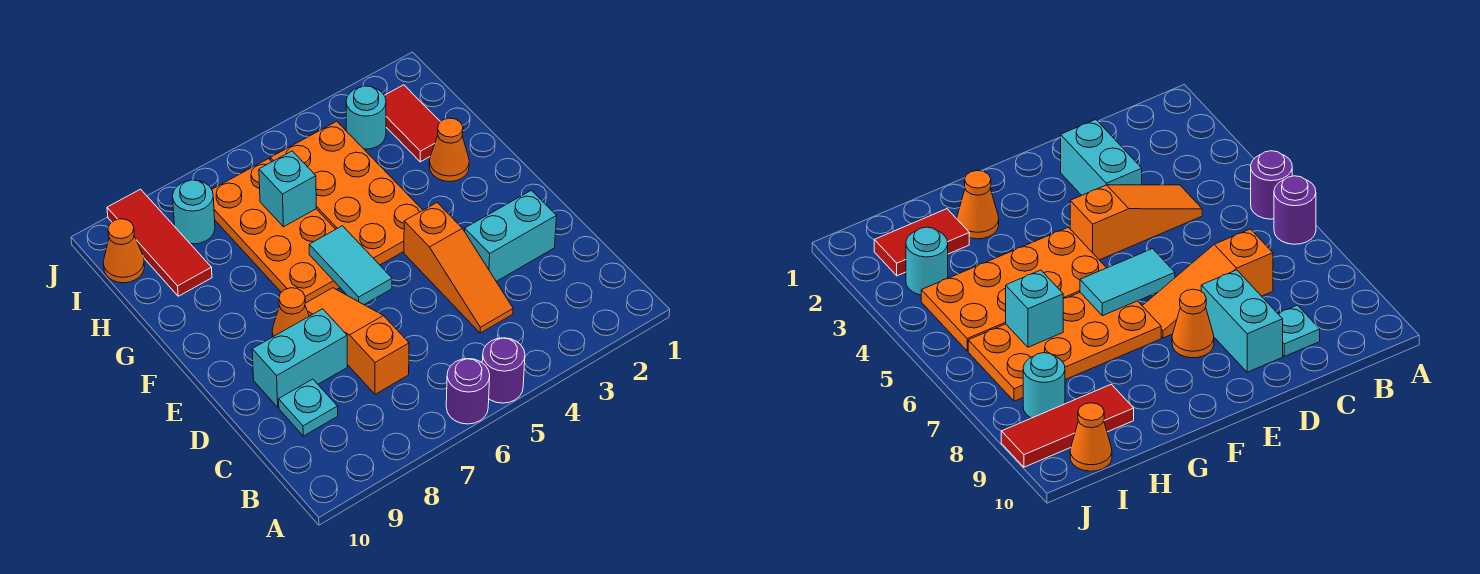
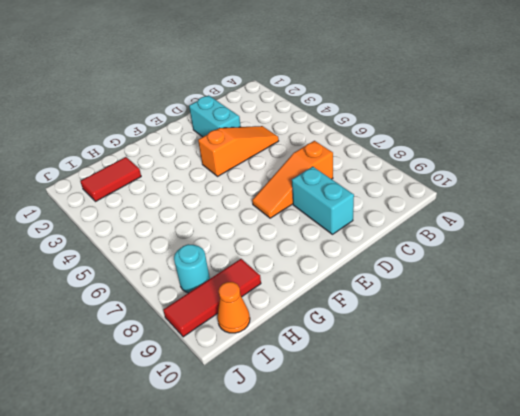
none -> purple round brick A5 level 1
none -> purple round brick A6 level 1
none -> cyan plate C9 level 1

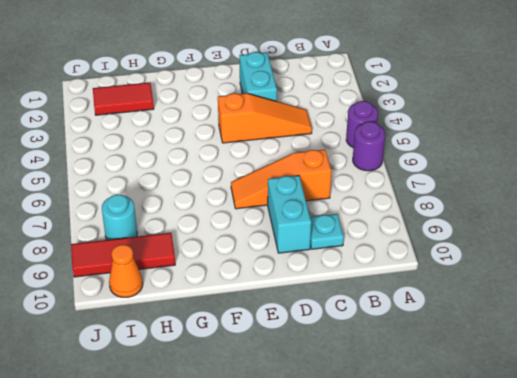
none -> orange cone E8 level 1
none -> orange plate F4:I5 level 1
none -> orange plate F6:I7 level 1

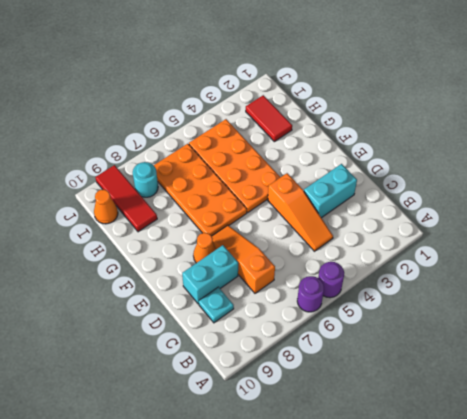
none -> orange cone G2 level 1
none -> cyan round brick I3 level 1
none -> cyan tile E6:F6 level 2

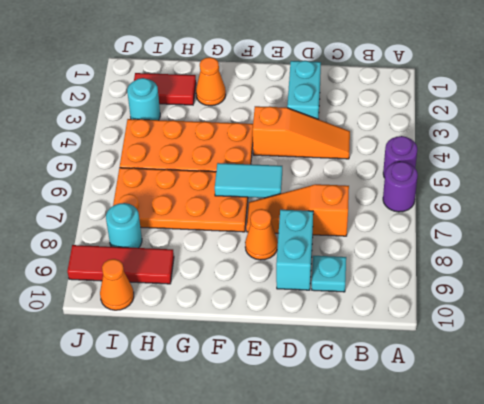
none -> cyan brick H6 level 2

